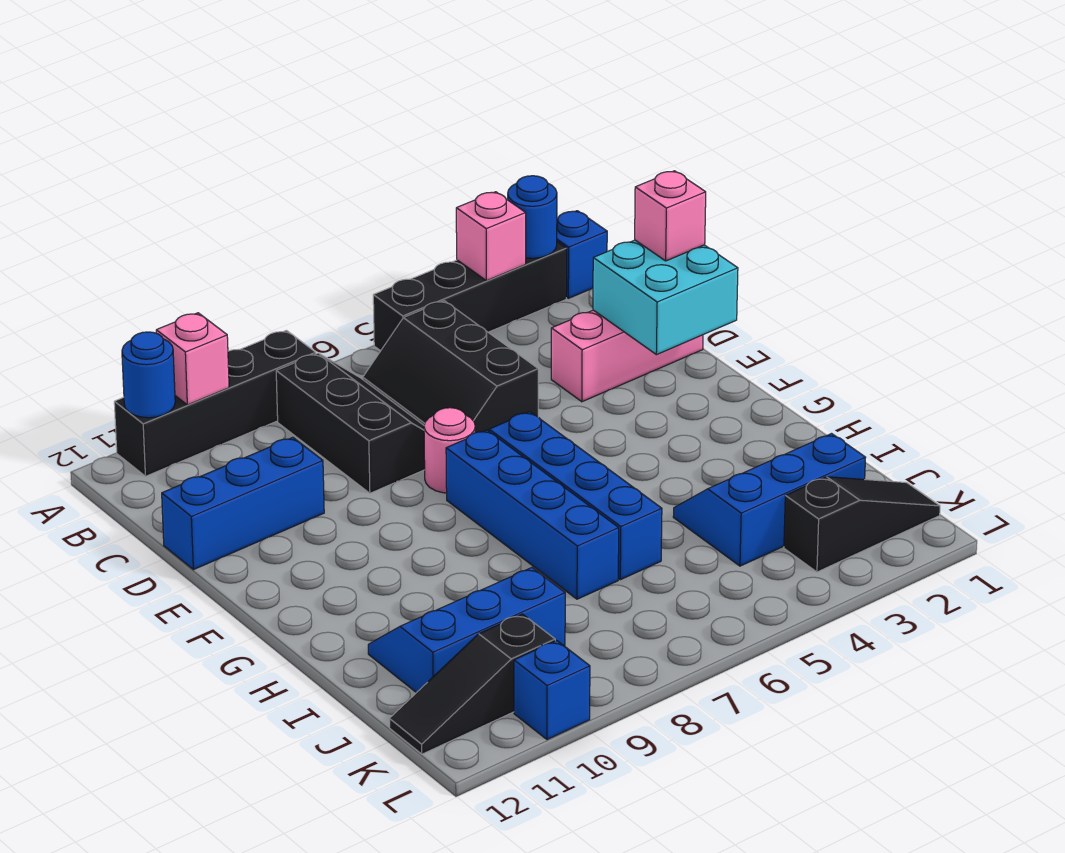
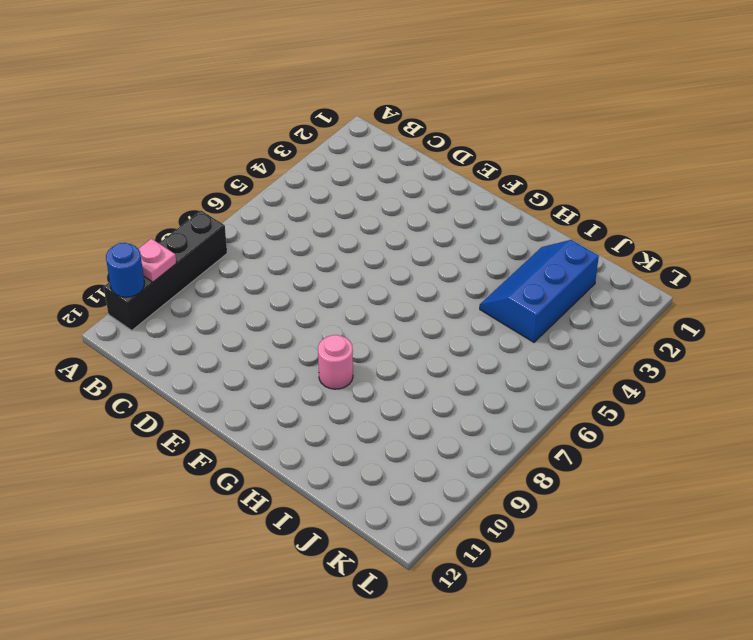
pink plate A10 level 2 -> pink brick A10 level 2
pink round brick G9 level 1 -> pink round brick E7 level 1
none -> blue brick A1 level 1
none -> black brick A2:A5 level 1
none -> black slope B5:D6 level 1 top 5

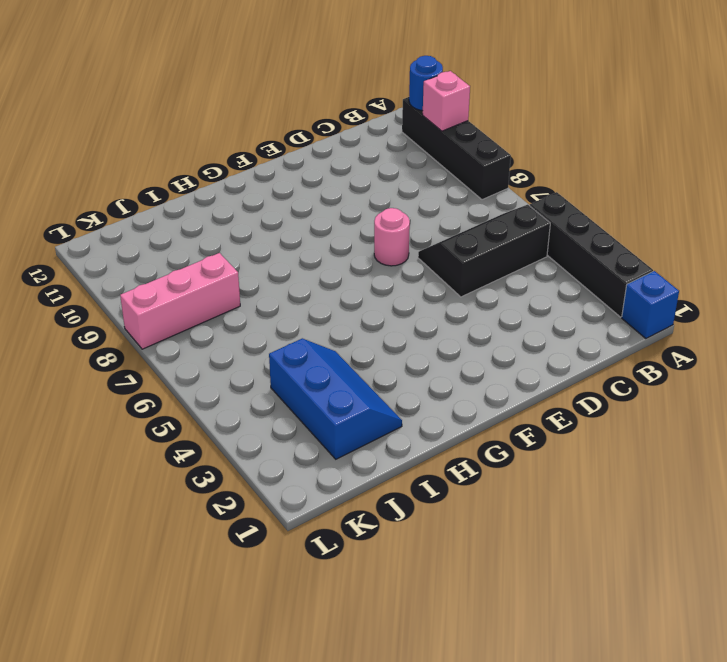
pink brick J8:L8 level 1 -> pink brick D1:D3 level 1
none -> black slope B7:D8 level 1 top 8
none -> blue brick D10:D12 level 1
none -> blue brick F6:I6 level 1

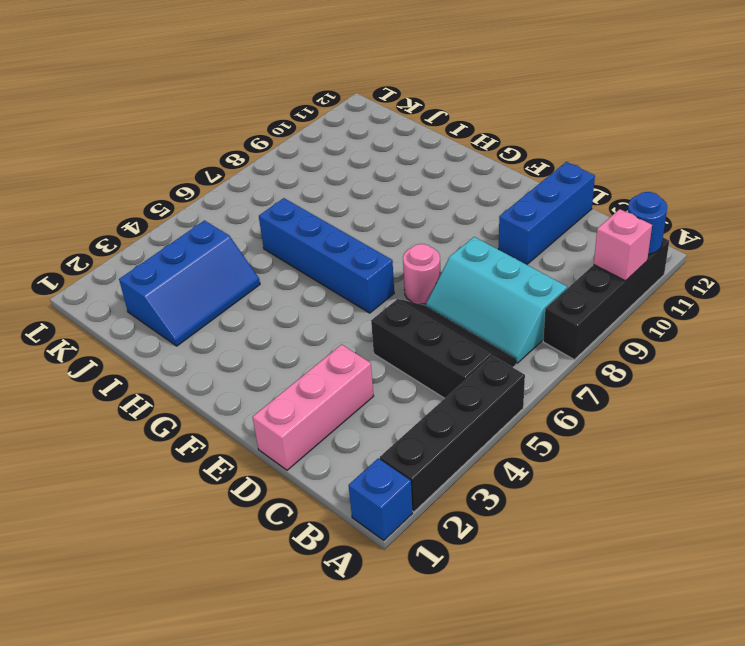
cyan slope B7:D8 level 1 top 8 -> black slope B7:D8 level 1 top 8
none -> blue brick F7:I7 level 1
none -> blue slope I9:J11 level 1 top J
none -> black slope K1:K3 level 1 top 3

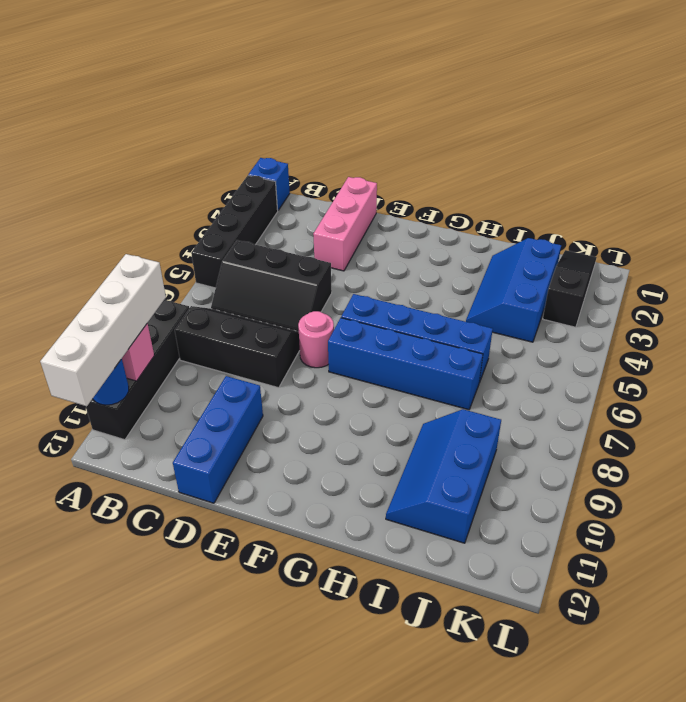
white brick A9:A12 level 3 -> none
none -> black slope K10:K12 level 1 top 10
none -> blue brick L10 level 1
none -> blue round brick A2 level 2

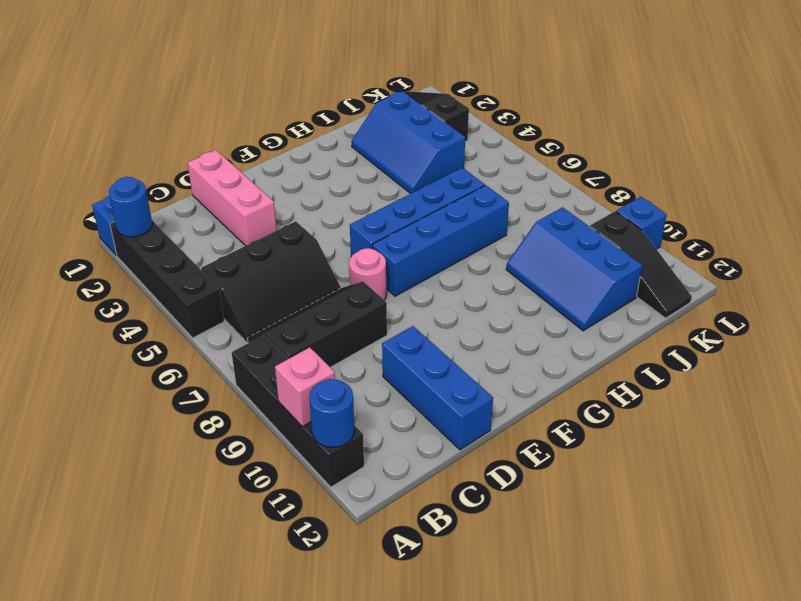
none -> pink brick A3 level 2
none -> cyan brick D1:E2 level 2
none -> pink brick D1 level 3

